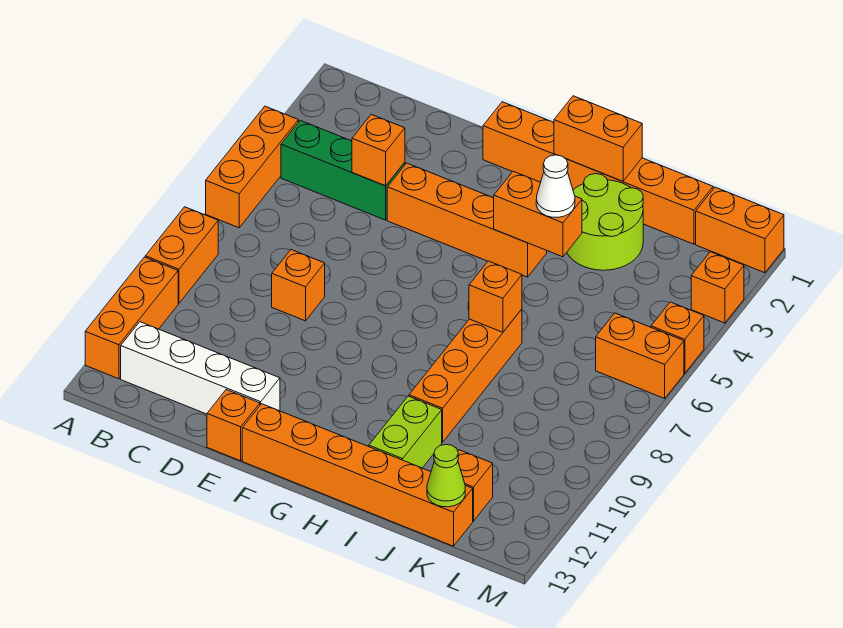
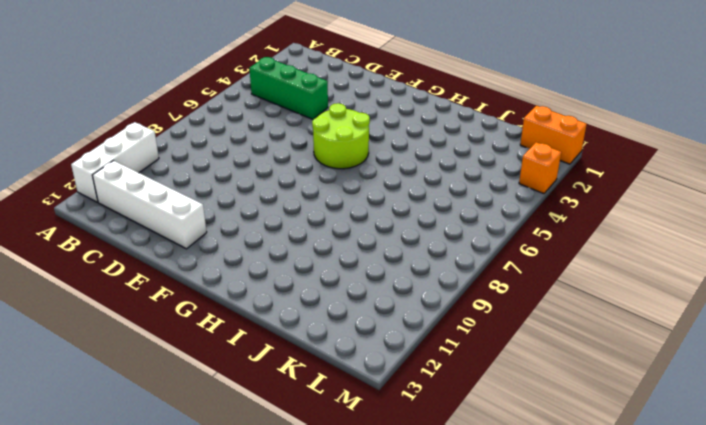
white brick A10:A12 level 1 -> orange brick A10:A12 level 1
lime round brick F5:G6 level 1 -> lime round brick I2:J3 level 1
none -> orange brick A4:A6 level 1
none -> orange brick A8:A9 level 1
none -> orange brick D8 level 1

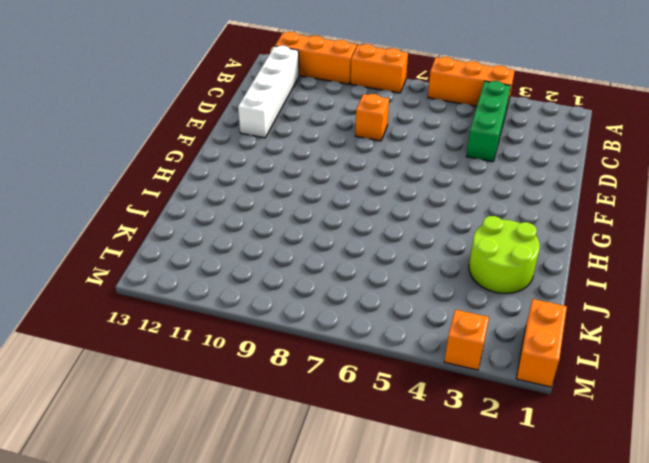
none -> orange brick E4:H4 level 1
none -> orange brick E13 level 1
none -> orange brick F1:K1 level 1

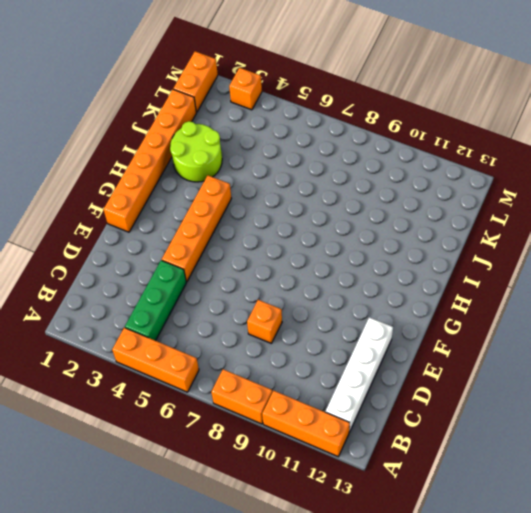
none -> orange brick E13 level 1
none -> orange brick F13:K13 level 1
none -> orange brick I7:I10 level 1

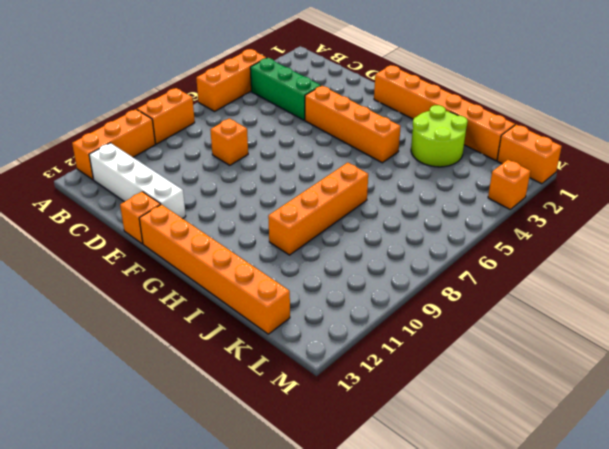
none -> lime brick I11:I12 level 1
none -> orange brick K12 level 1
none -> orange brick L6:M6 level 1

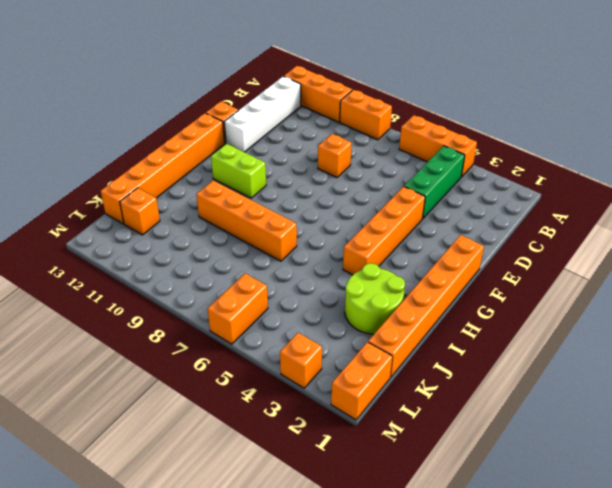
lime brick G10:G11 level 1 -> lime brick I11:I12 level 1
none -> orange brick M5 level 1
none -> orange brick D4 level 2
none -> orange brick H1:I1 level 2

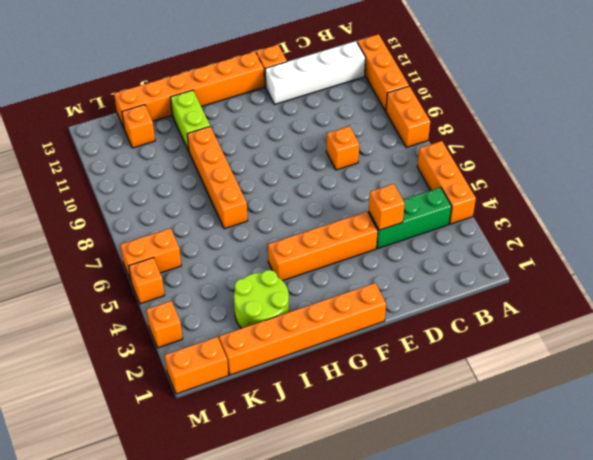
none -> orange brick H1:I1 level 2
none -> orange brick H4:I4 level 2
none -> orange brick I7 level 2

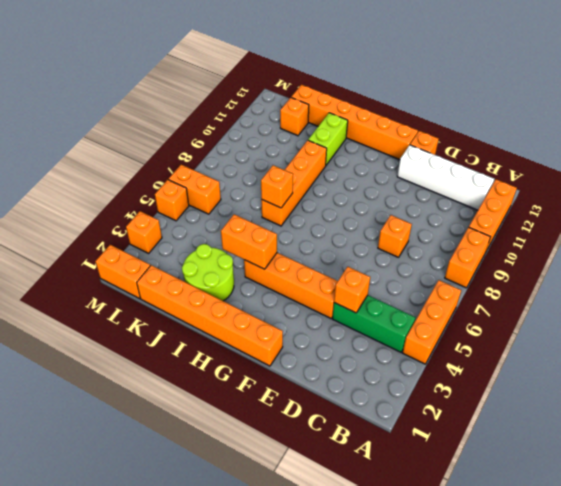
none -> orange brick H1:I1 level 2
none -> lime cone K13 level 2
none -> white cone I4 level 3

